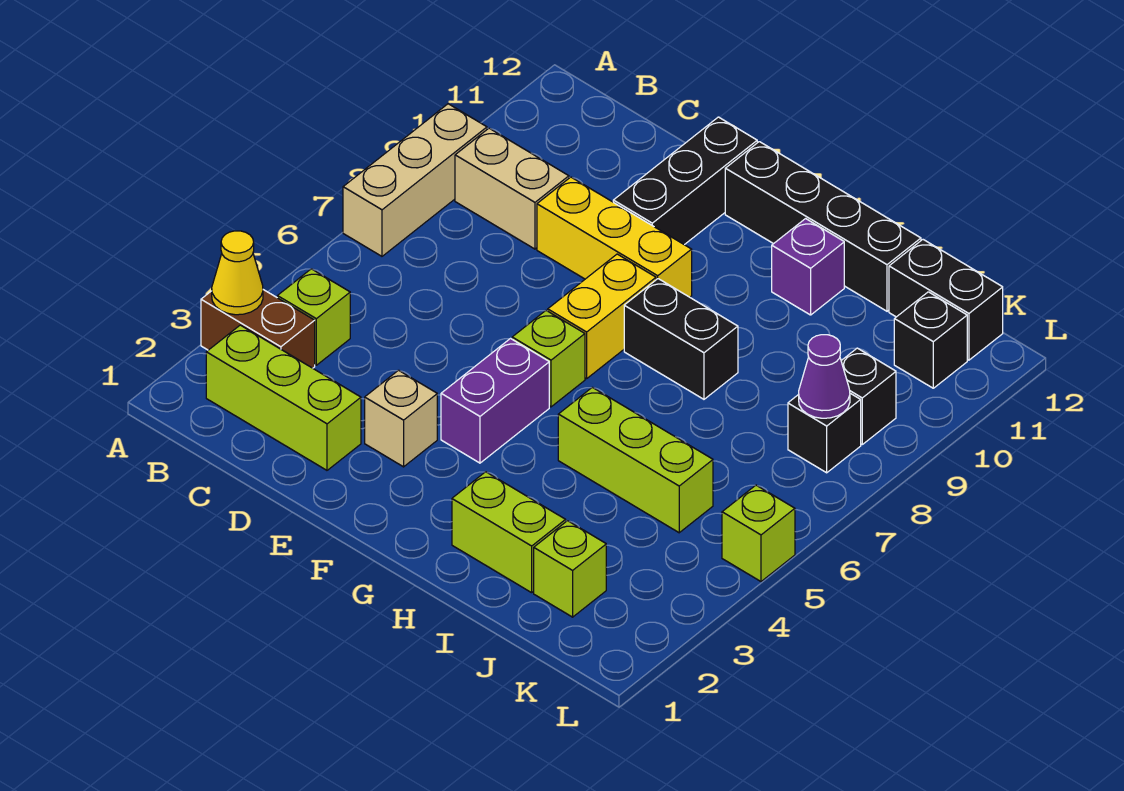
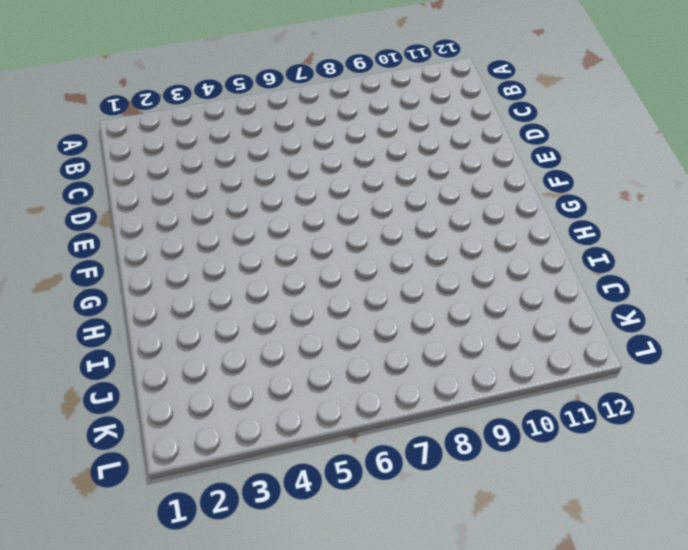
none -> brown brick A3:B3 level 1
none -> tan brick A7:A9 level 1
none -> lime brick B2:D2 level 1

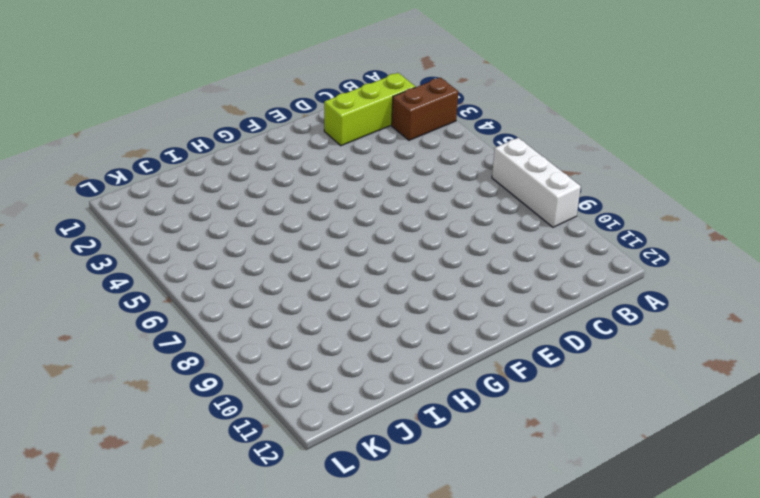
white brick A7:A9 level 1 -> tan brick A7:A9 level 1
none -> lime brick B4 level 1
none -> tan brick B9:C9 level 1
none -> yellow brick D9:F9 level 1

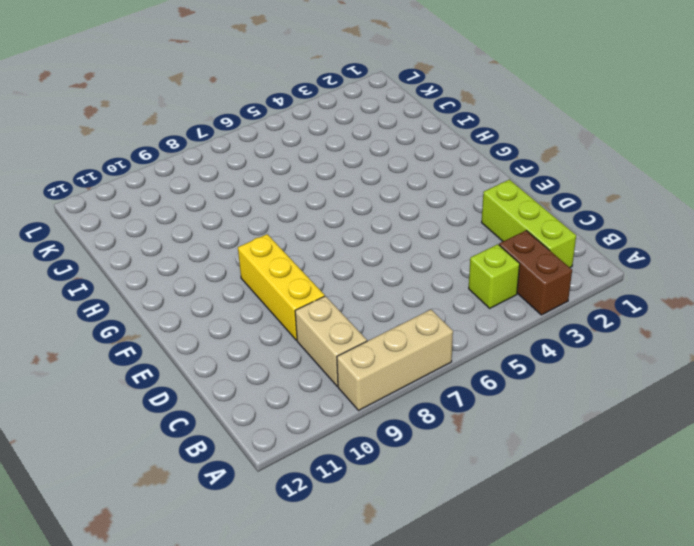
none -> tan brick E3 level 1
none -> black brick E10:E12 level 1
none -> purple brick F4:F5 level 1

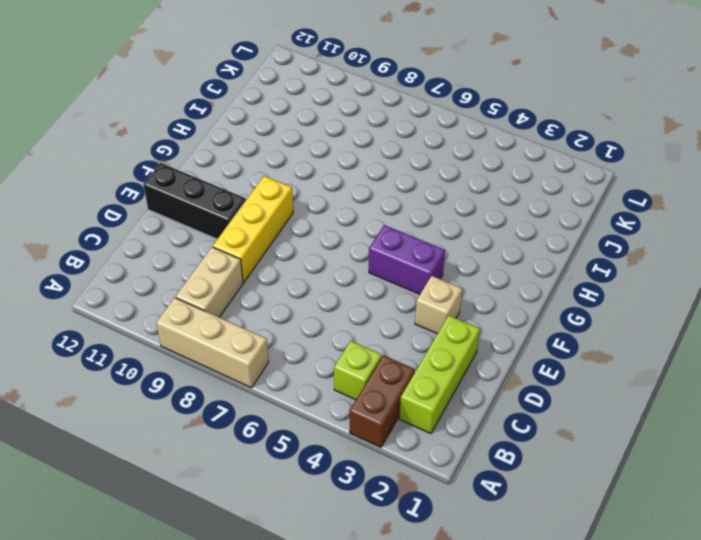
none -> lime brick F6 level 1
none -> yellow brick F7:F8 level 1
none -> black brick F12:I12 level 1

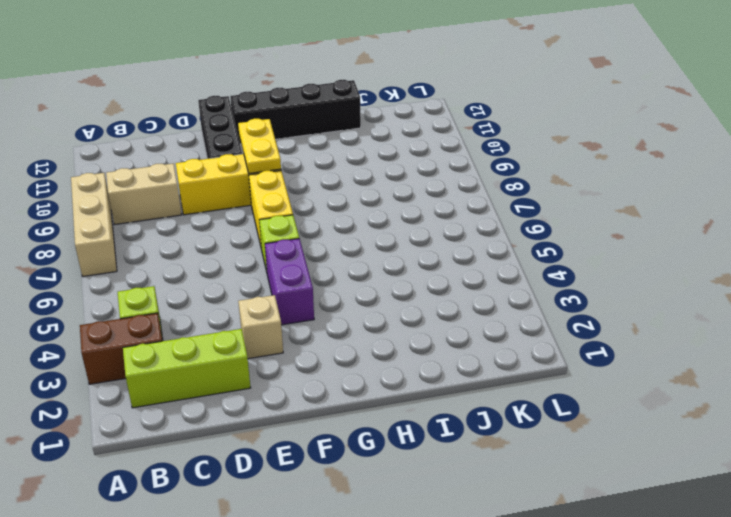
yellow plate F9:F10 level 2 -> none
none -> black brick G8:H8 level 1
none -> lime brick H2:I2 level 1
none -> lime brick H5:J5 level 1

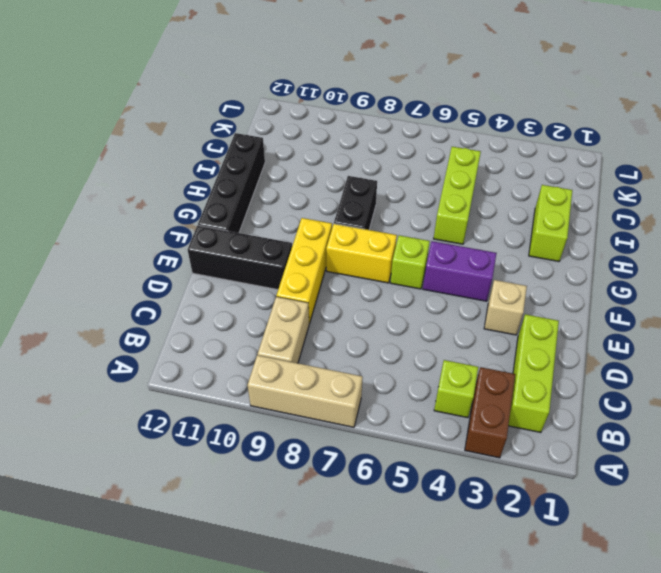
none -> purple brick H11 level 1
none -> lime brick J2 level 1
none -> black brick J12:K12 level 1

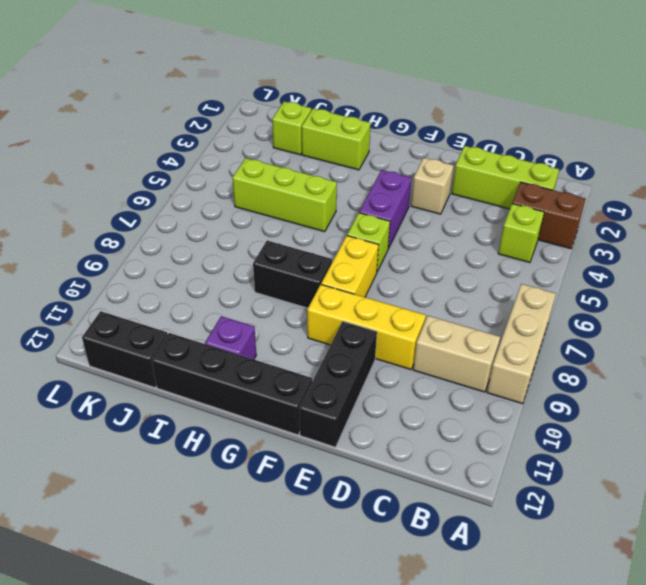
none -> black brick K8 level 1
none -> black brick K9 level 1
none -> black brick K11 level 1

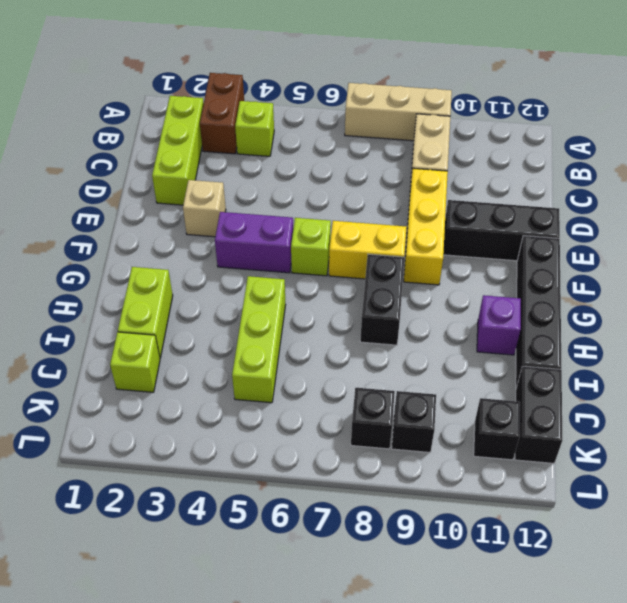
none -> lime brick L5 level 1
none -> yellow cone A3 level 2
none -> purple cone K8 level 2

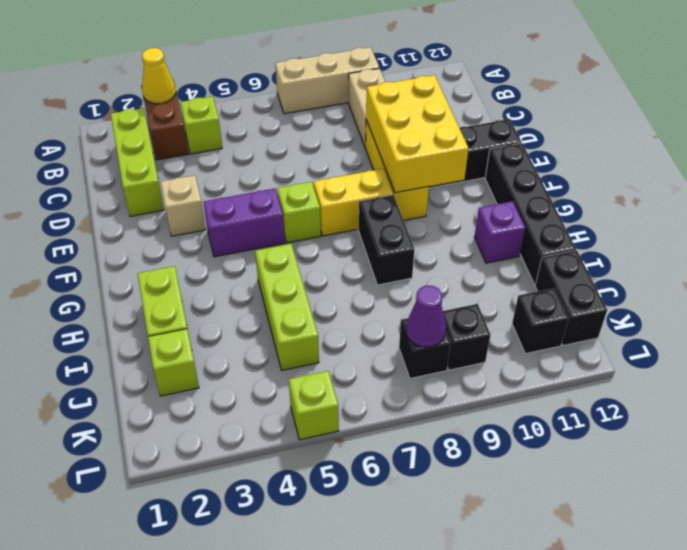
yellow brick D9:F10 level 2 -> none

